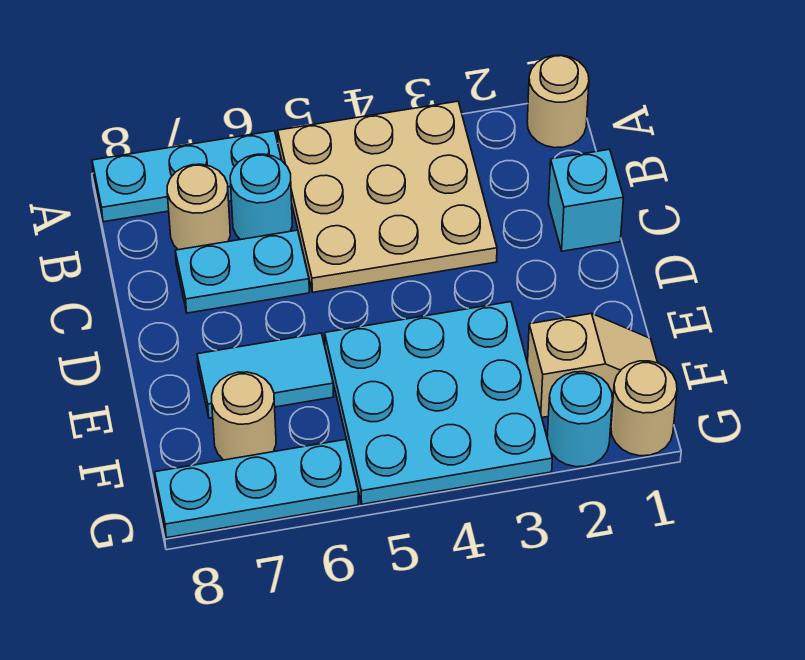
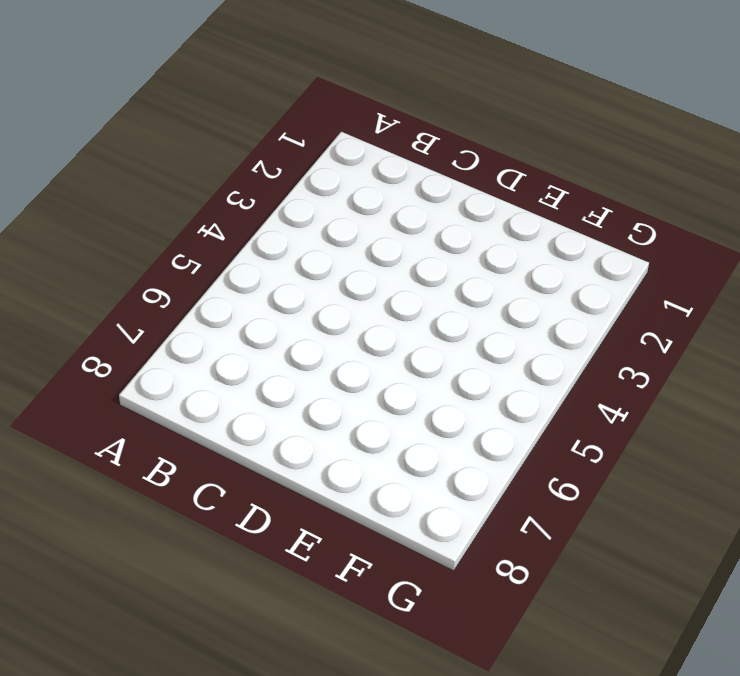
none -> tan round brick A1 level 1
none -> tan plate A3:C5 level 1
none -> cyan plate A6:A8 level 1

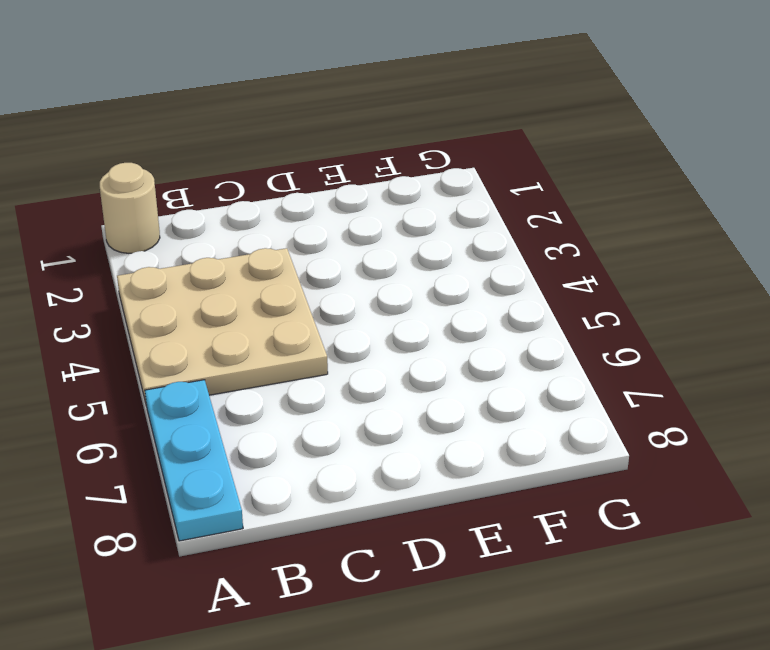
none -> cyan round brick B6 level 1
none -> tan round brick B7 level 1
none -> cyan brick C1 level 1

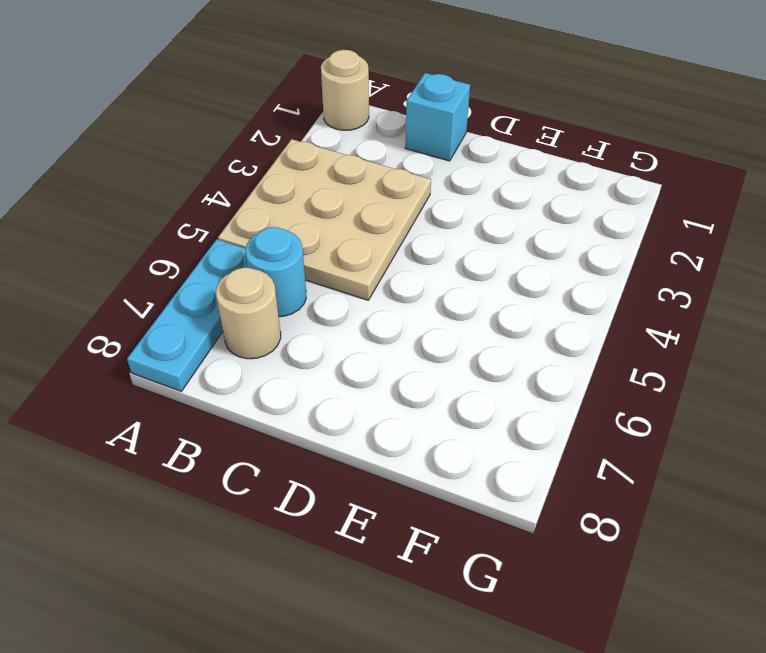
none -> cyan plate C6:C7 level 1
none -> cyan plate E3:G5 level 1
none -> cyan tile E6:E7 level 1

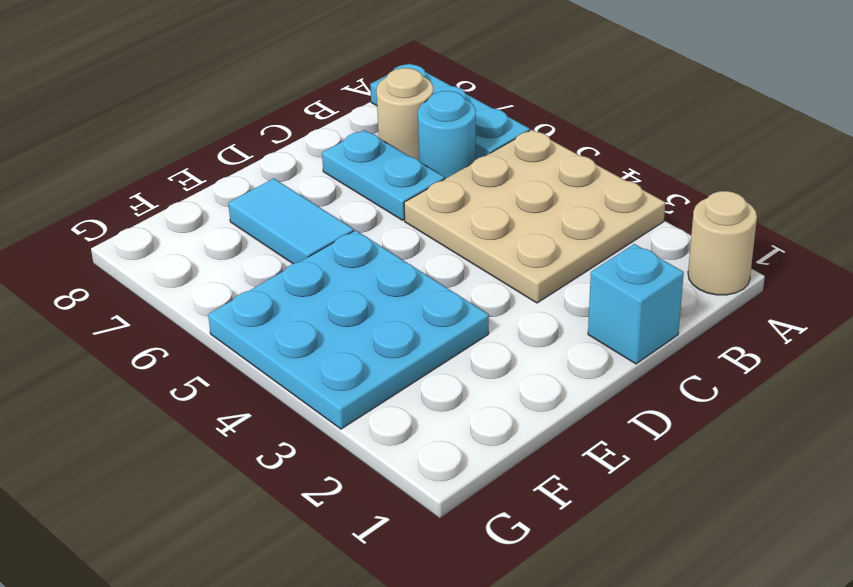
none -> tan slope F1:F2 level 1 top 2
none -> tan round brick F7 level 1
none -> tan round brick G1 level 1

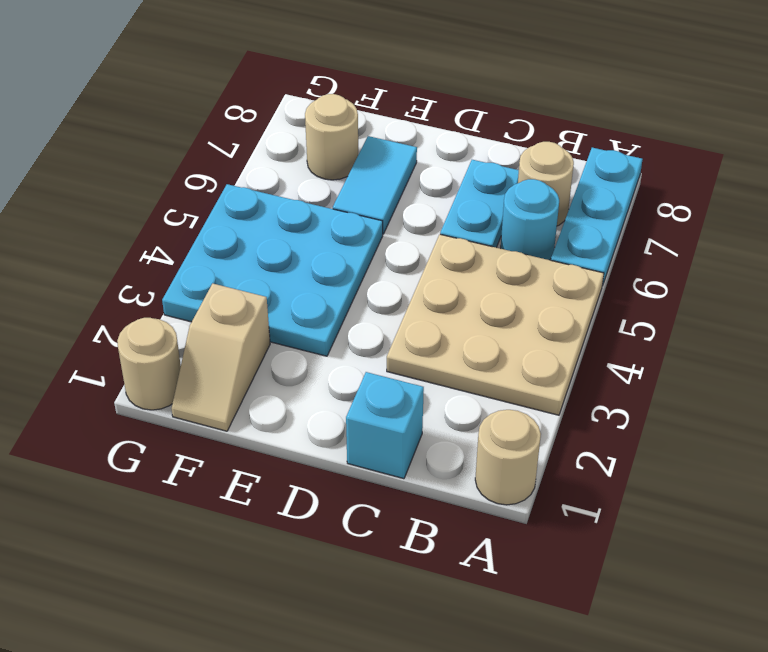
none -> cyan round brick G2 level 1
none -> cyan plate G6:G8 level 1

